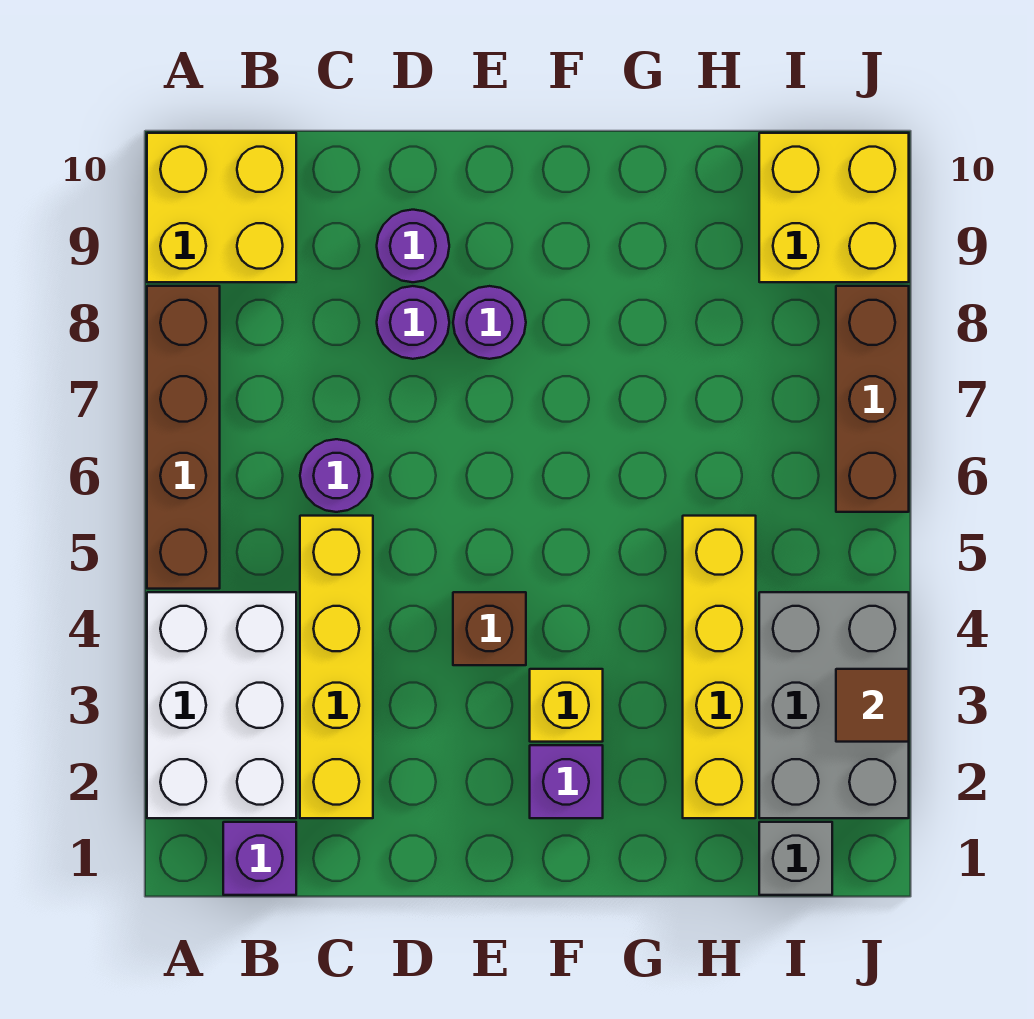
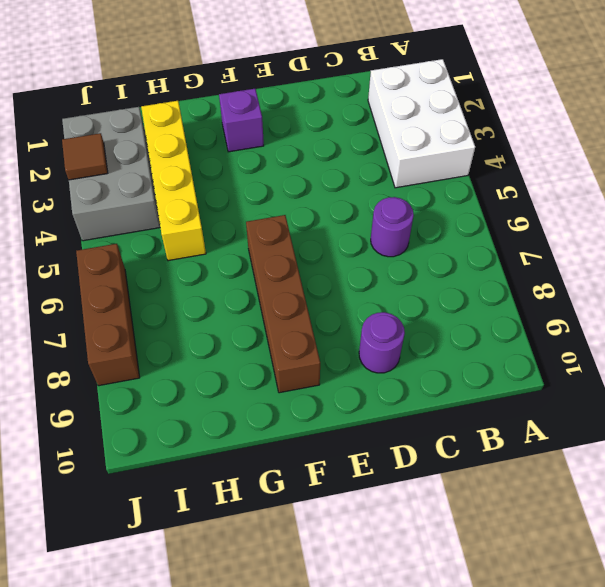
brown brick F6:F9 level 1 -> brown brick A5:A8 level 1
none -> yellow brick A9:B10 level 1
none -> purple brick B1 level 1
none -> yellow brick C2:C5 level 1

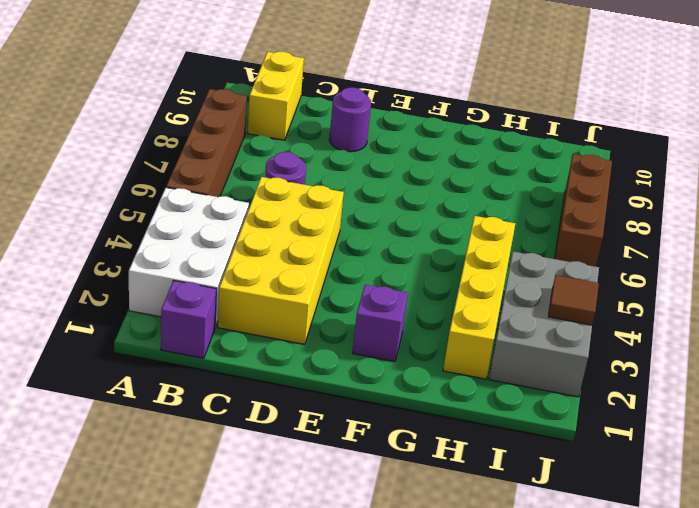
yellow brick B9:B10 level 1 -> yellow brick A9:B10 level 1
yellow brick C2:D5 level 1 -> yellow brick C2:C5 level 1
none -> purple round brick D8 level 1
none -> brown brick E4 level 1
none -> purple round brick E8 level 1

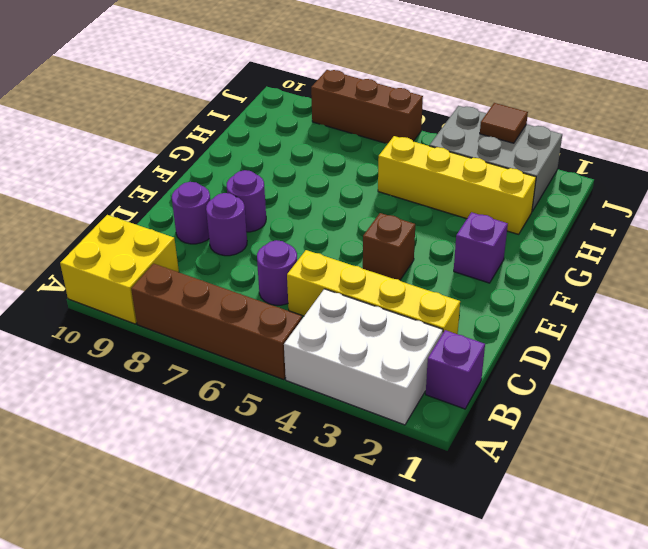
none -> yellow brick F3 level 1
none -> grey brick I1 level 1
none -> yellow brick I9:J10 level 1

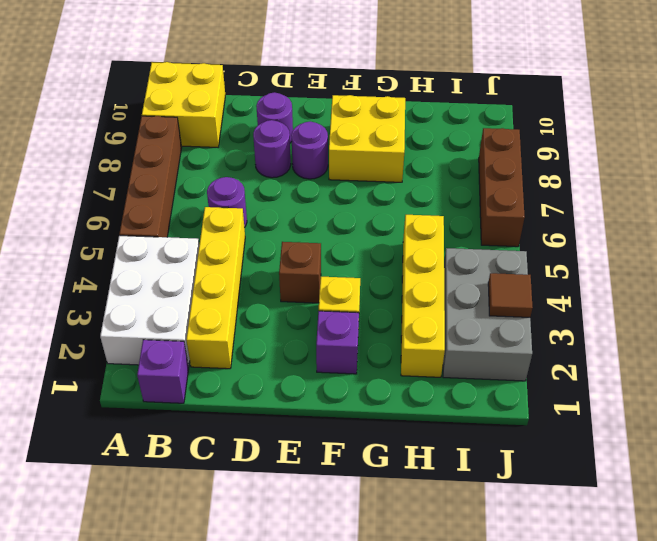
yellow brick F8:G9 level 1 -> yellow brick I9:J10 level 1
none -> grey brick I1 level 1

